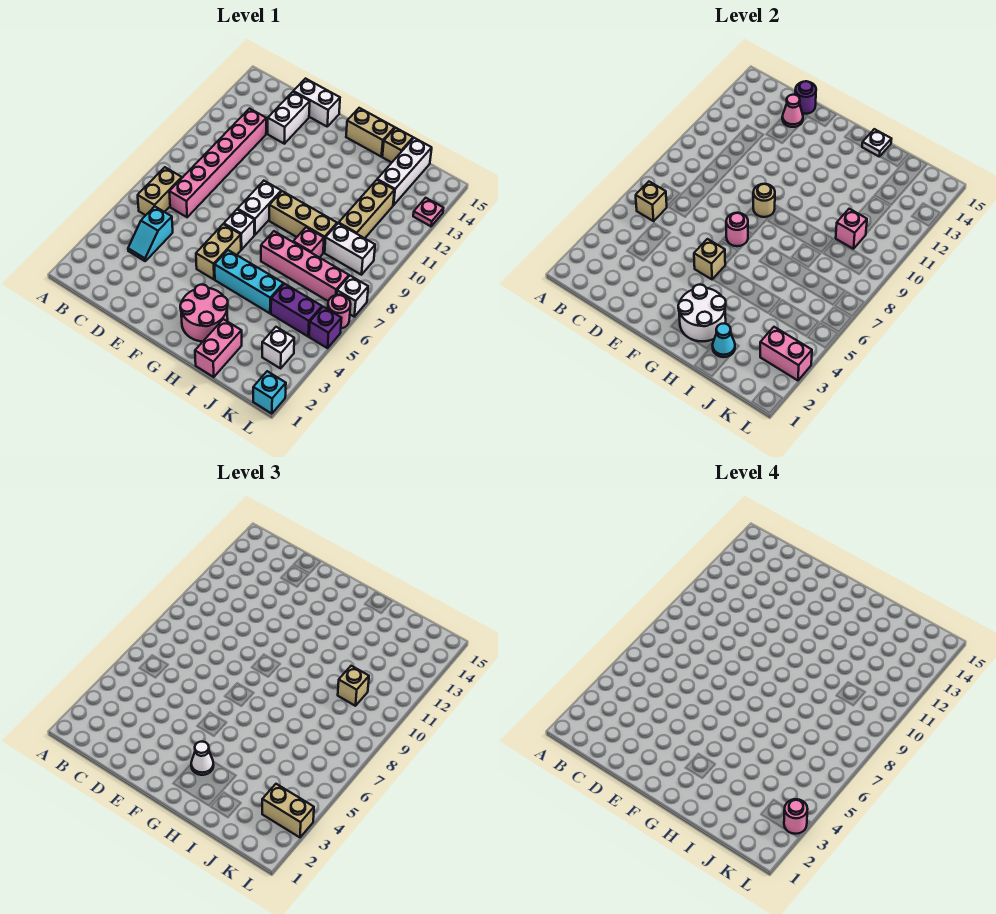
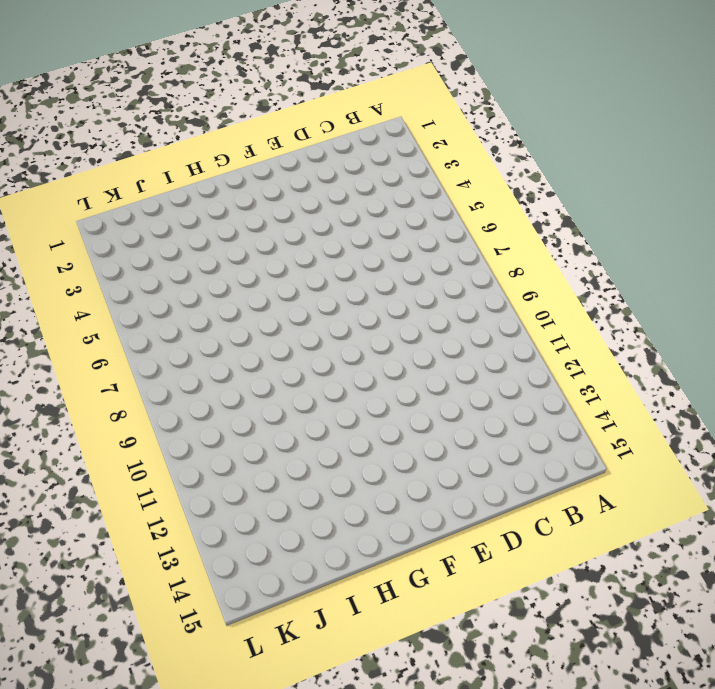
none -> tan brick B6:B7 level 1
none -> cyan slope C4:C5 level 1 top 5
none -> pink brick C7:C12 level 1
none -> white brick D13:D14 level 1

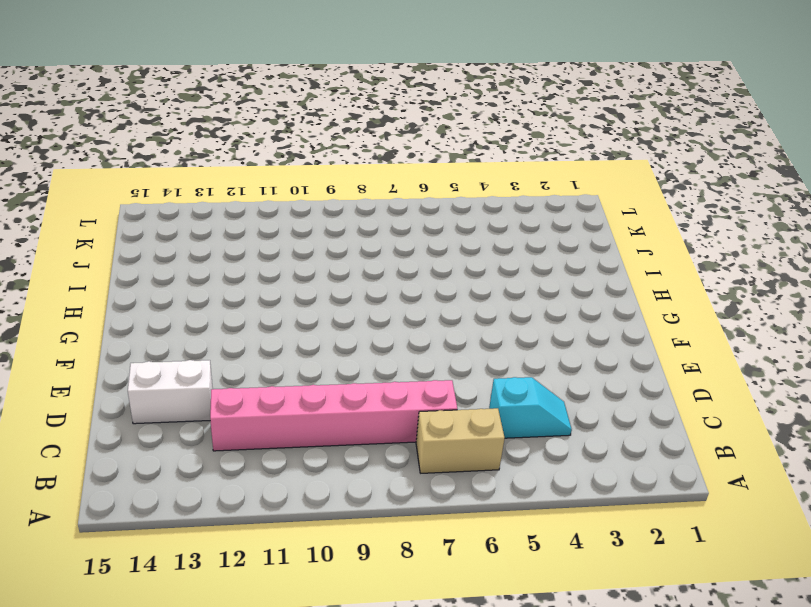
none -> white brick D15:E15 level 1
none -> tan brick F5:F6 level 1
none -> white brick F7 level 1
none -> white brick F8:F9 level 1

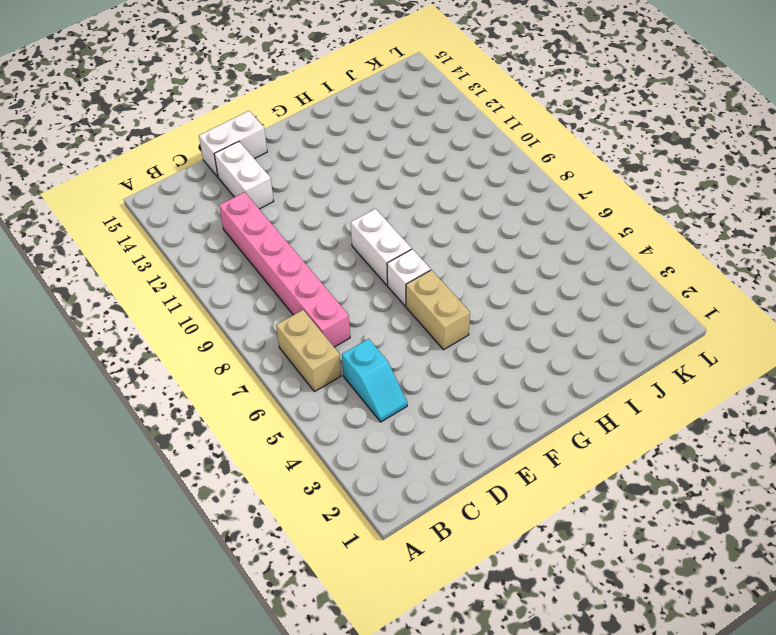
none -> pink round brick G2:H3 level 1
none -> cyan brick G5:I5 level 1
none -> tan brick G9:I9 level 1
none -> tan brick G15:H15 level 1

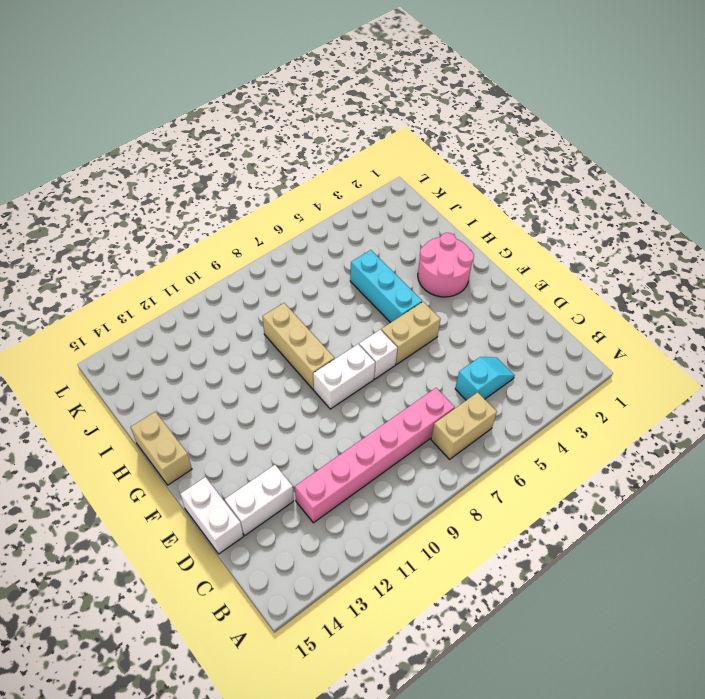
none -> pink brick H7:K7 level 1
none -> pink brick I1:I2 level 1
none -> pink brick I8 level 1
none -> tan brick I15 level 1

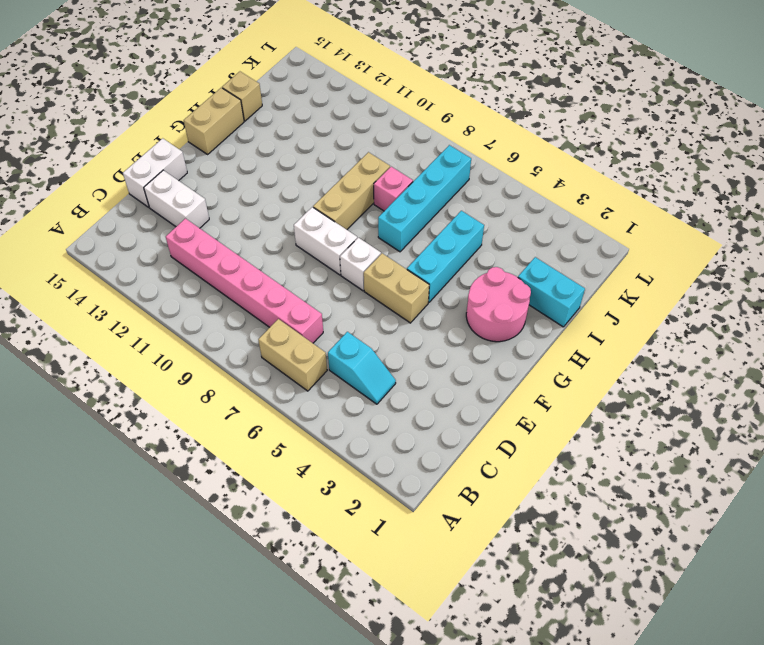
cyan brick H7:K7 level 1 -> pink brick H7:K7 level 1
cyan brick I1:I2 level 1 -> pink brick I1:I2 level 1
none -> purple brick J5:K5 level 1
none -> white brick J9:K9 level 1
none -> tan brick J10:J12 level 1
none -> white brick J13:J15 level 1

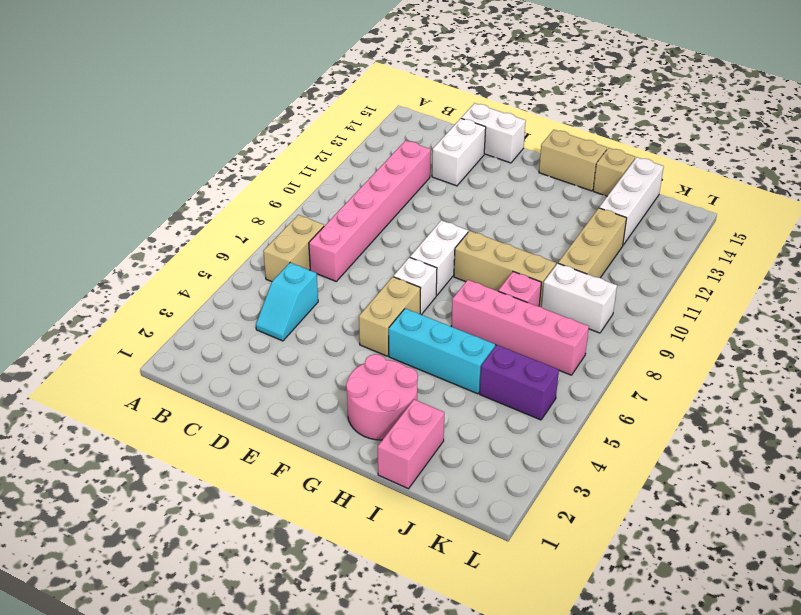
none -> white brick K3 level 1
none -> cyan brick L1 level 1
none -> purple brick L5 level 1
none -> pink round brick L6 level 1

